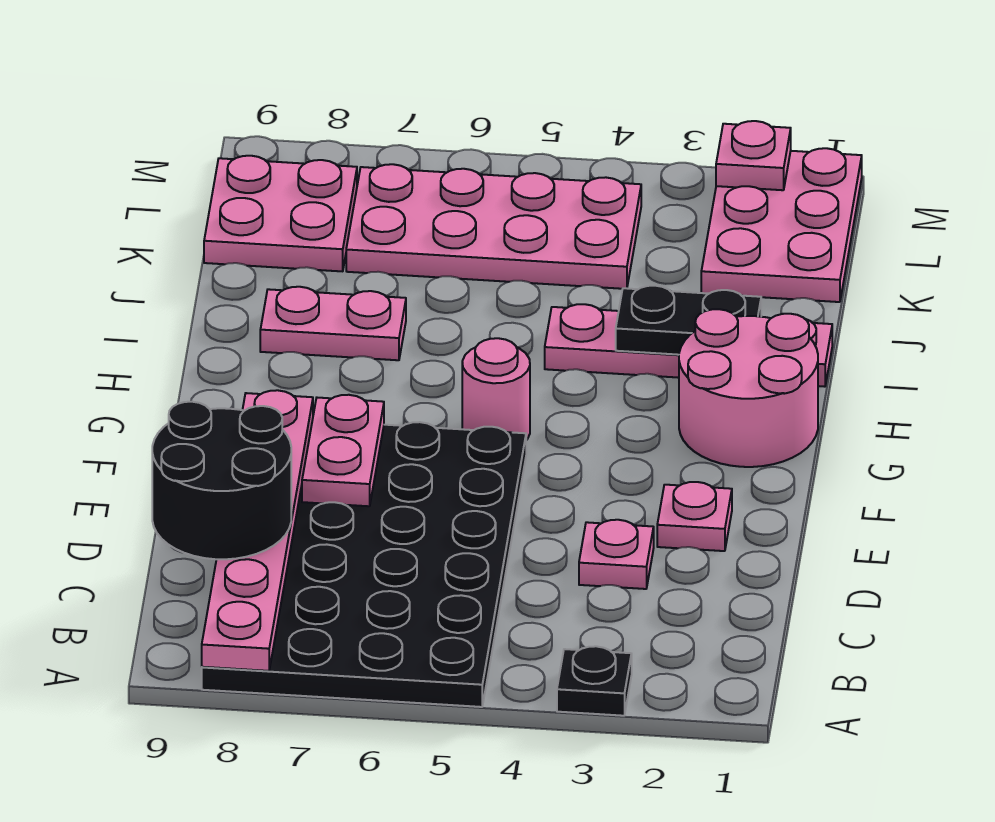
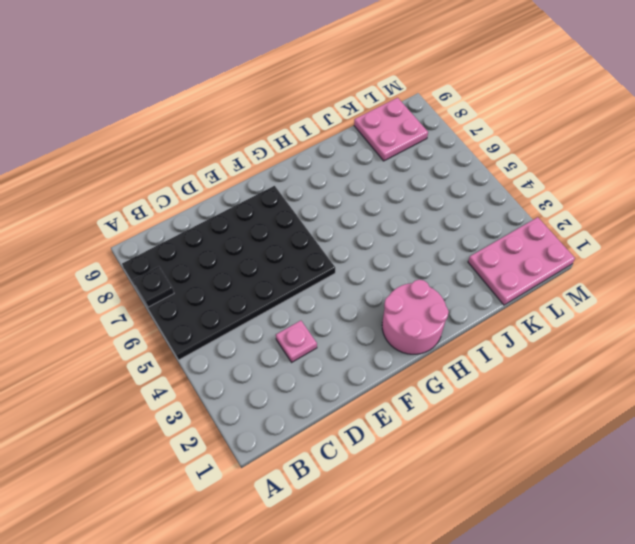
black plate A7 level 2 -> black plate A3 level 1
none -> pink plate E2 level 1
none -> pink round brick G5 level 1
none -> pink plate I1:I4 level 1

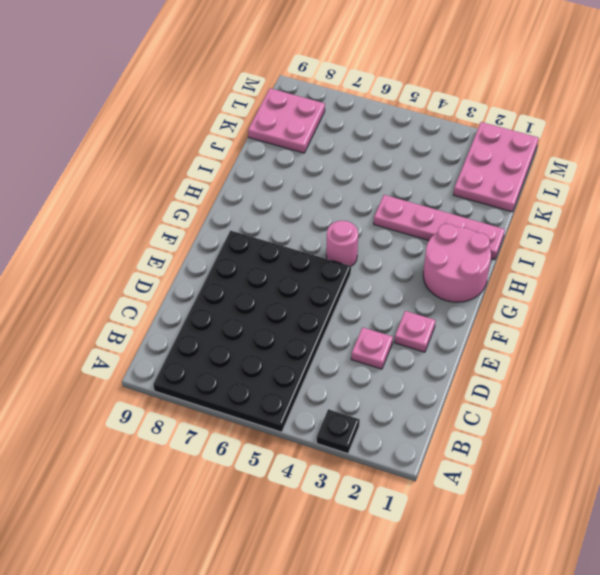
none -> pink plate I7:I8 level 1
none -> pink plate K4:L7 level 1
none -> pink plate A8:F8 level 2

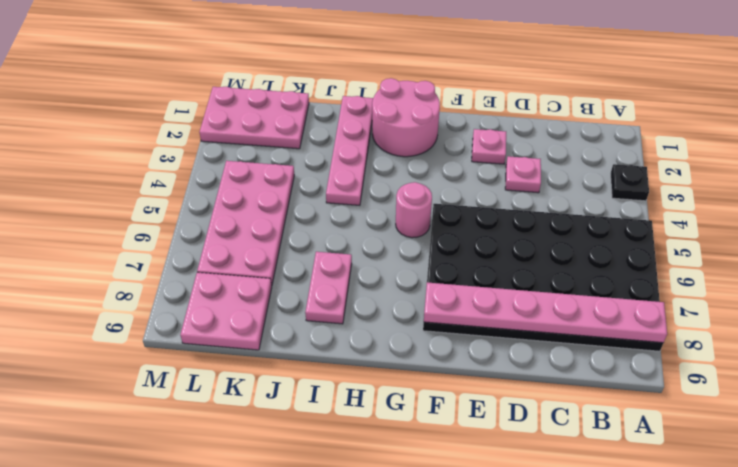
none -> pink plate E7:F7 level 2
none -> black plate I2:I3 level 2
none -> pink plate M2 level 2

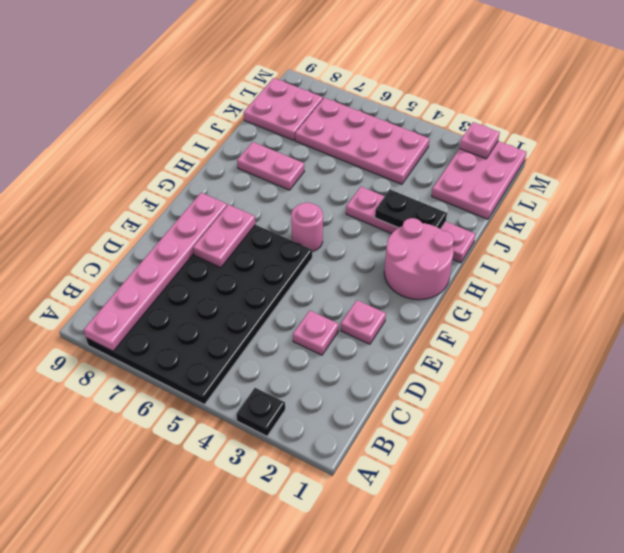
none -> black round brick C8:D9 level 3

